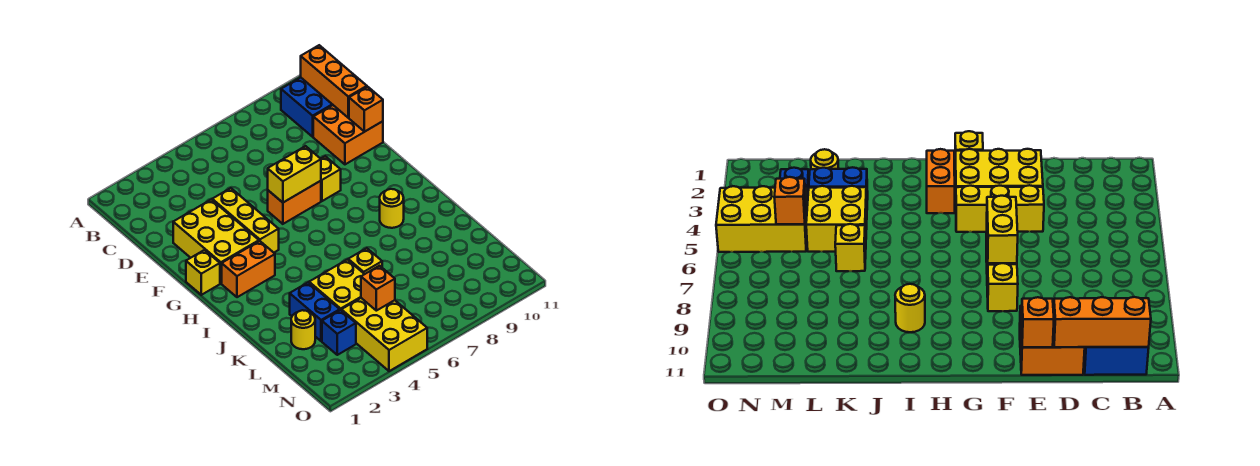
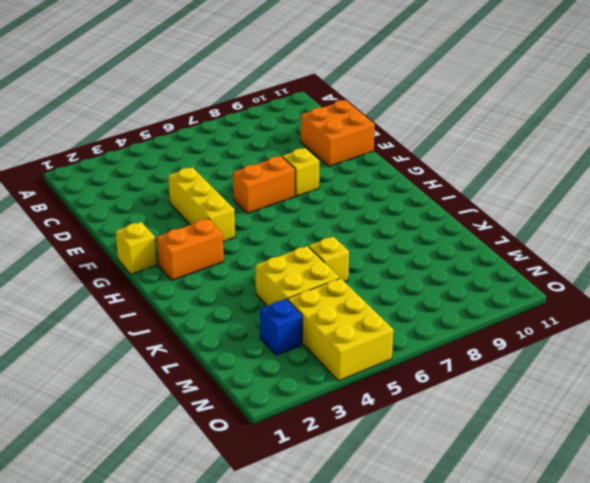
none -> blue brick B10:C11 level 1
none -> yellow brick E2:G3 level 1
none -> yellow round brick I9 level 1

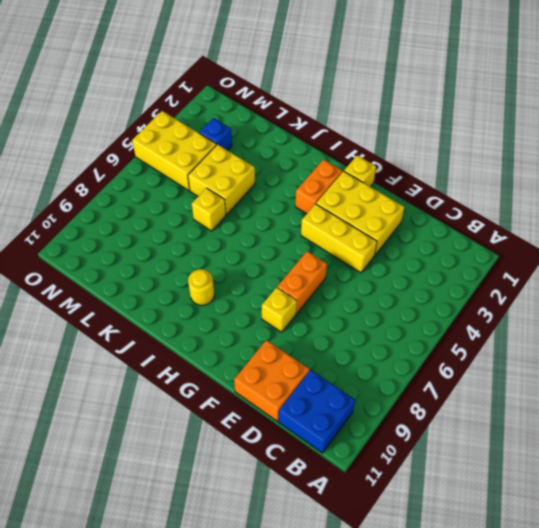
none -> blue brick K3:L3 level 1
none -> yellow round brick L2 level 1
none -> orange brick B11:D11 level 2

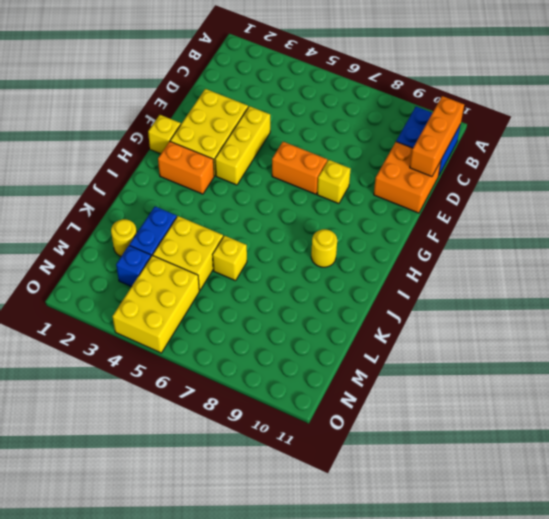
none -> orange brick E11 level 2
none -> yellow brick F6:F7 level 2
none -> orange brick M5 level 2

